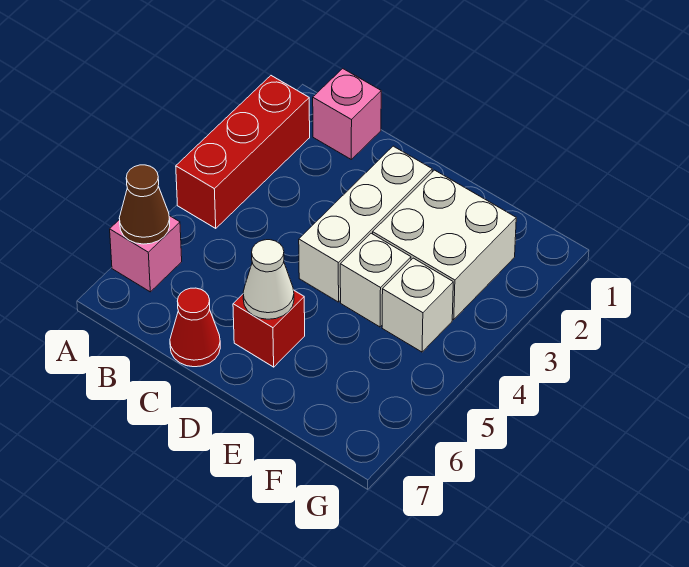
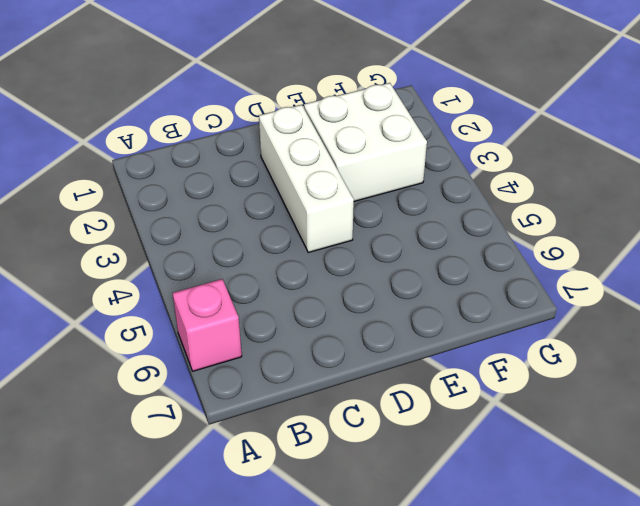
none -> red brick A2:A4 level 1
none -> pink brick B1 level 1

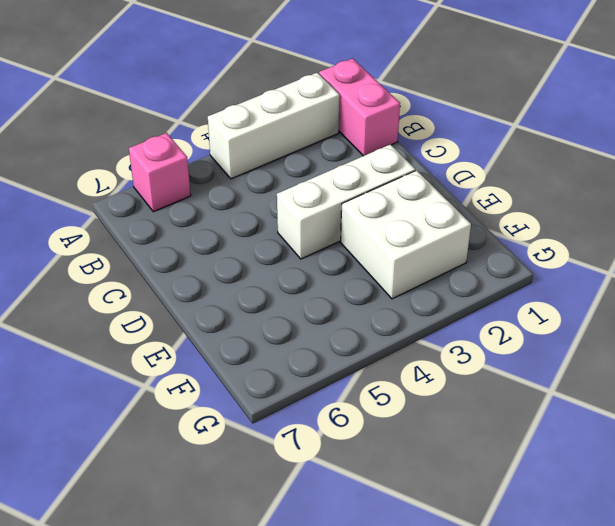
pink brick A1:B1 level 1 -> pink brick B1 level 1
white brick A2:A4 level 1 -> red brick A2:A4 level 1
none -> red cone C7 level 1
none -> red brick D6 level 1

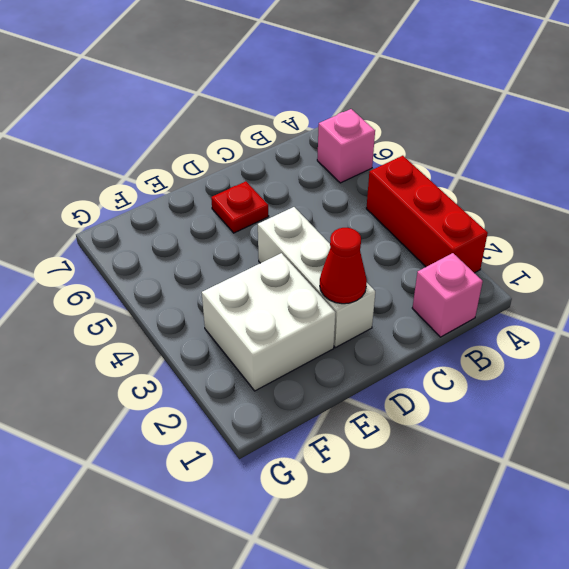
red cone D2 level 2 -> red cone C7 level 1
red plate D6 level 1 -> red brick D6 level 1
none -> white brick E4 level 1
none -> white brick F4 level 1

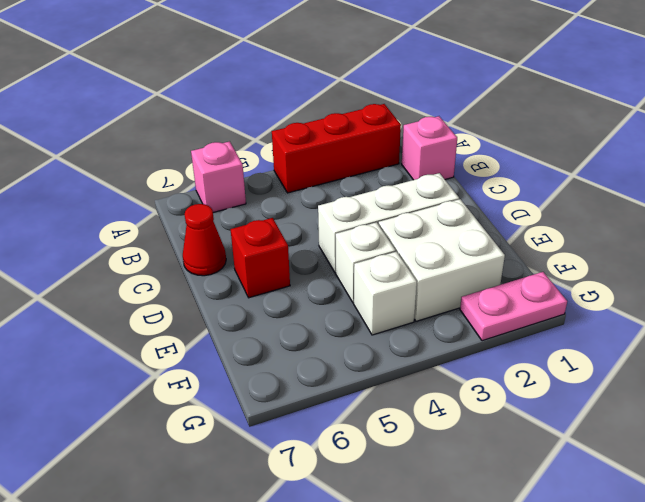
pink plate G1:G2 level 1 -> none
none -> brown cone A6 level 2
none -> white cone D6 level 2

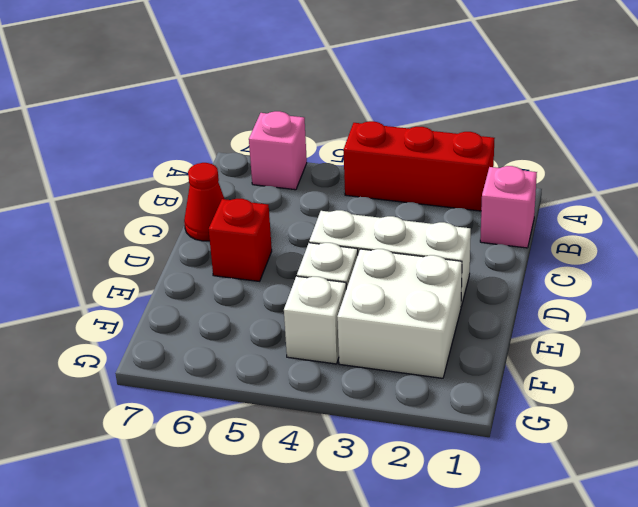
none -> brown cone A6 level 2
none -> white cone D6 level 2

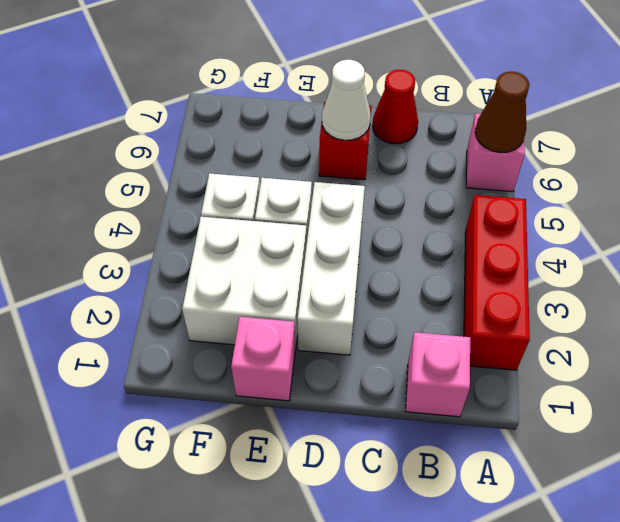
pink brick E1 level 1 -> none

